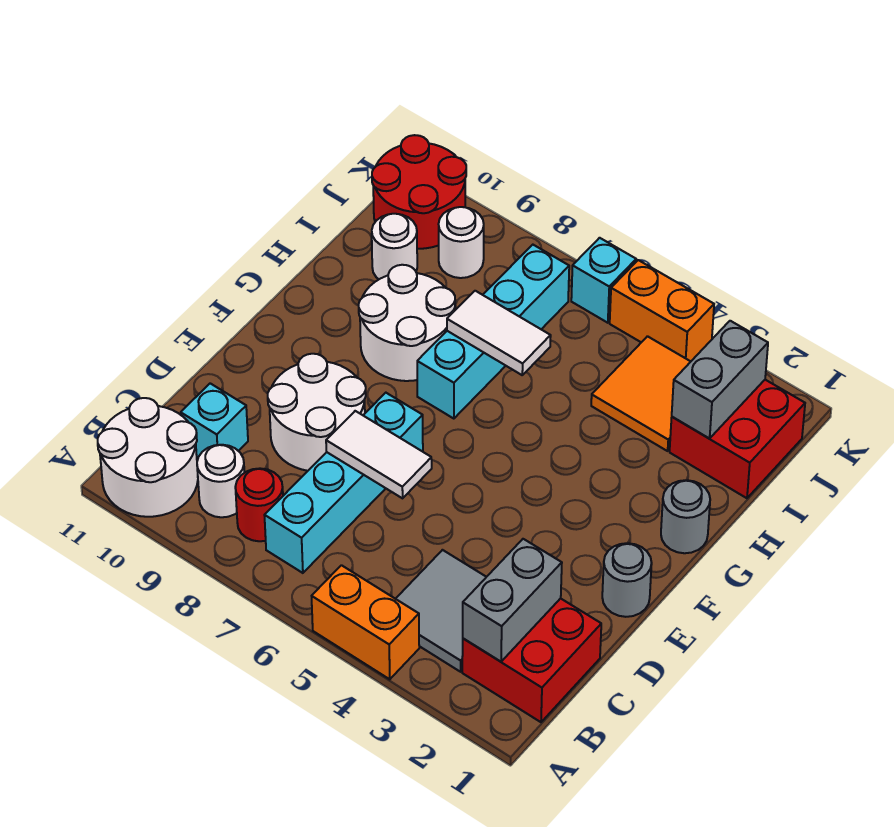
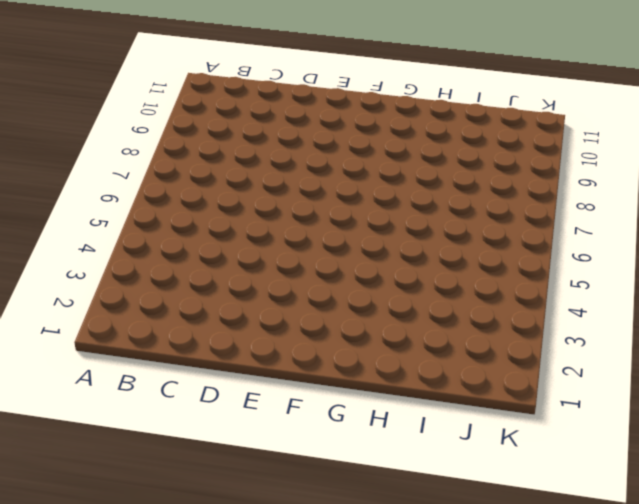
none -> orange brick A4:A5 level 1
none -> white round brick A10:B11 level 1
none -> red brick B1:C2 level 1

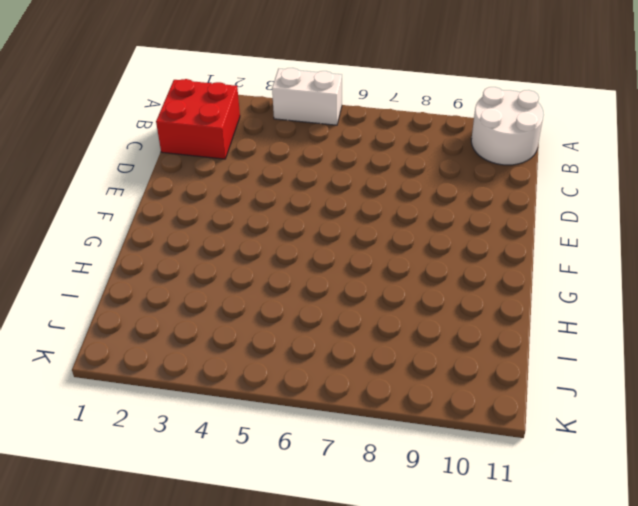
white brick A4:A5 level 1 -> orange brick A4:A5 level 1
none -> grey tile B3:C4 level 1
none -> cyan brick B7:E7 level 1
none -> red round brick B8 level 1

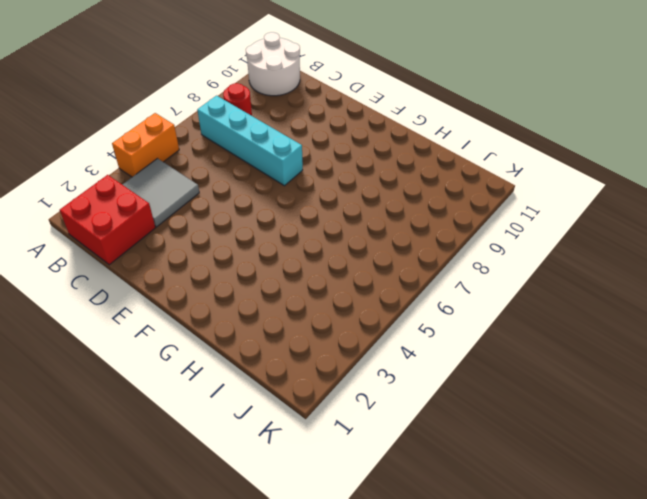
none -> white round brick B9 level 1
none -> cyan brick C10 level 1
none -> white round brick D8:E9 level 1

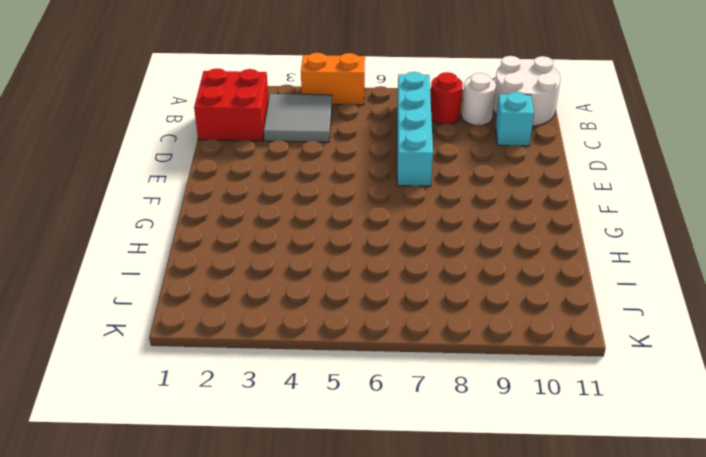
none -> white round brick D8:E9 level 1
none -> grey round brick E1 level 1
none -> grey round brick G1 level 1

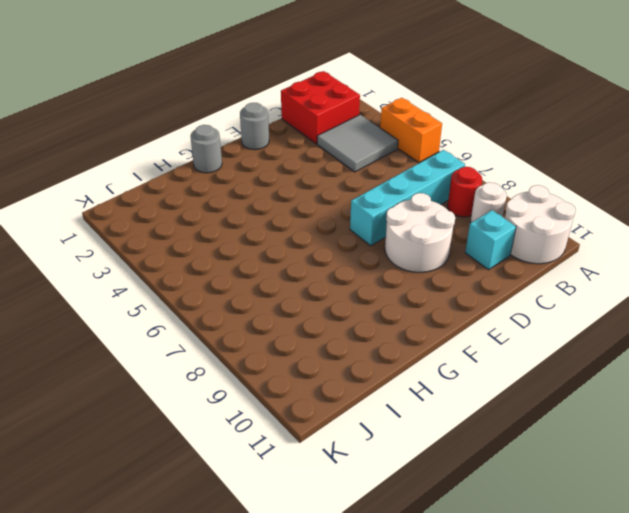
none -> cyan brick G7:J7 level 1
none -> white round brick G8:H9 level 1
none -> red brick I1:J2 level 1

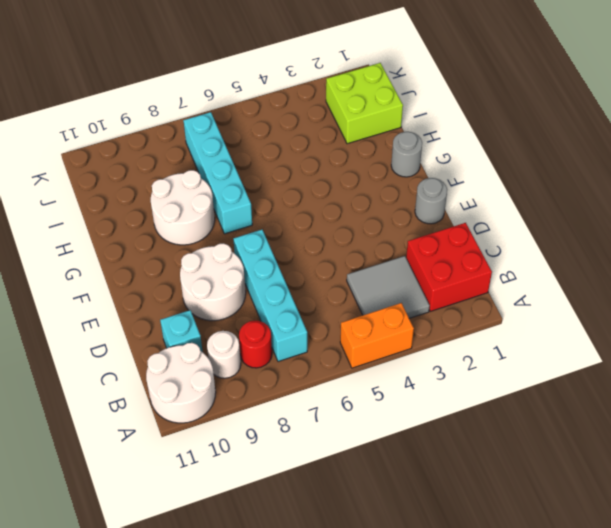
lime brick I1:J2 level 1 -> red brick I1:J2 level 1
none -> orange tile I3:J4 level 1
none -> white round brick I10 level 1
none -> white round brick J9 level 1

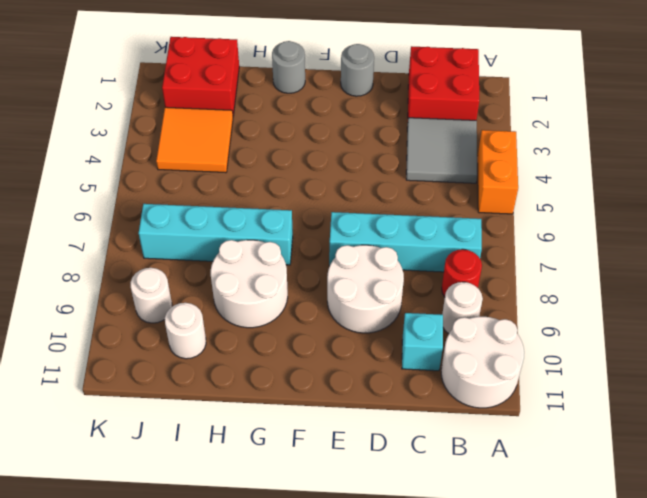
none -> red round brick J10:K11 level 1
none -> orange brick K4:K5 level 1
none -> cyan brick K6 level 1

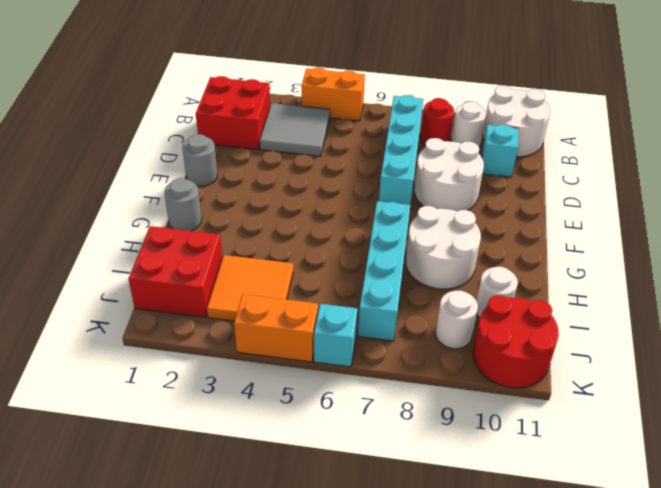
none -> grey brick B2:C2 level 2
none -> white tile D6:D7 level 2
none -> white tile H6:H7 level 2

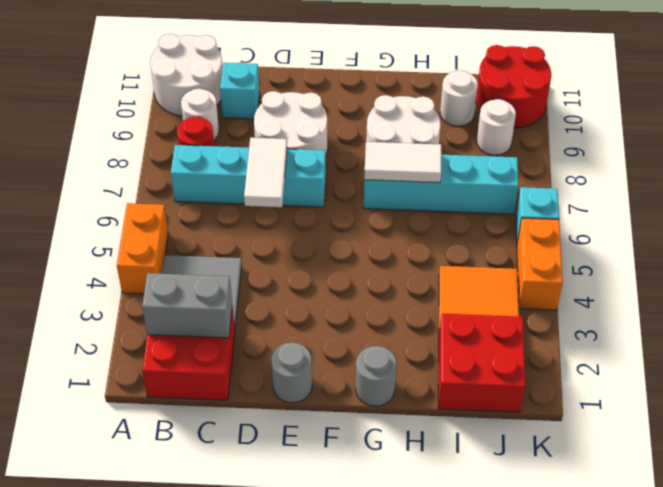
white tile G7:H7 level 2 -> white tile H6:H7 level 2
none -> grey brick I2:J2 level 2

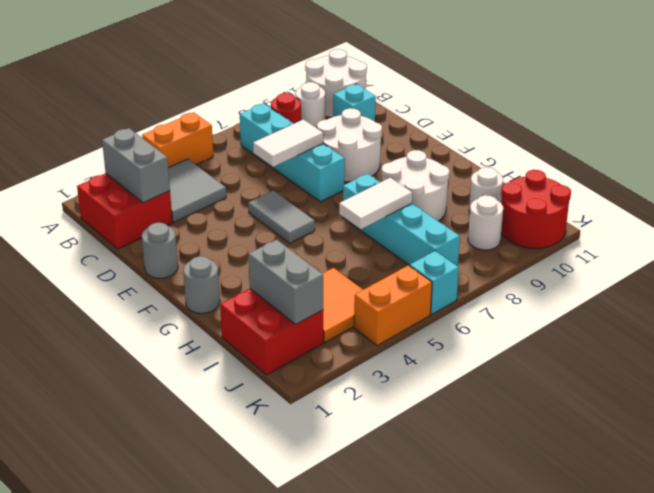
grey tile E5:F5 level 1 -> none

